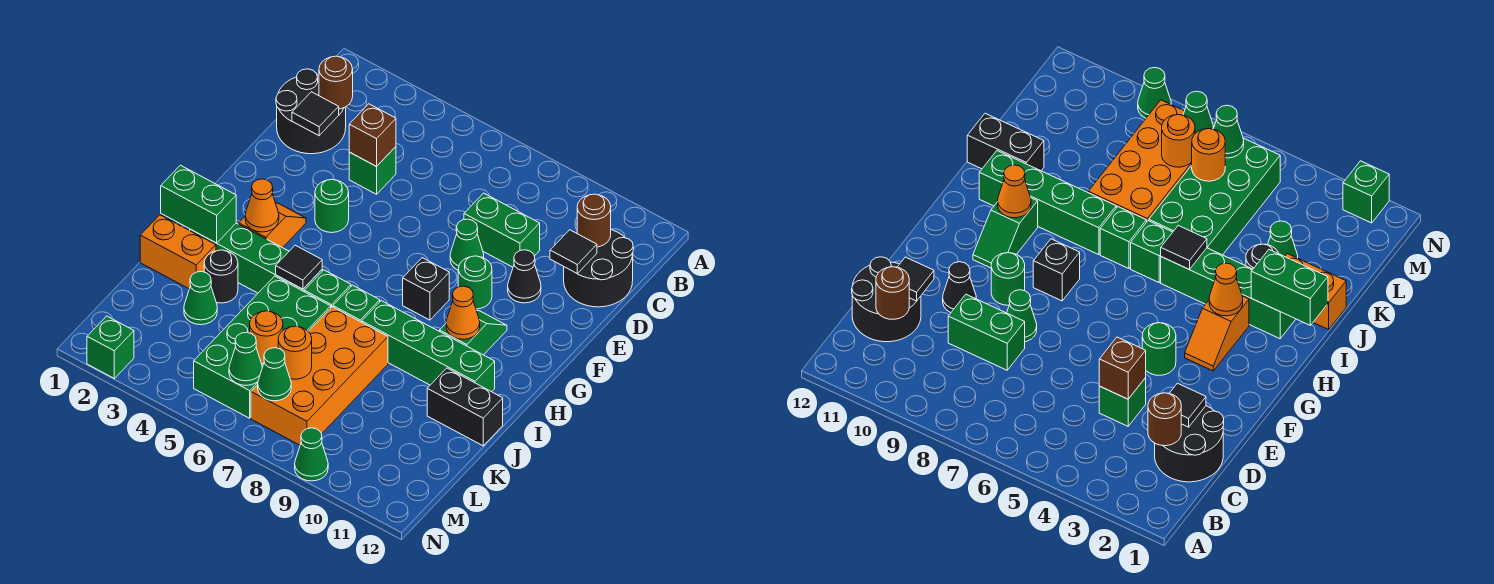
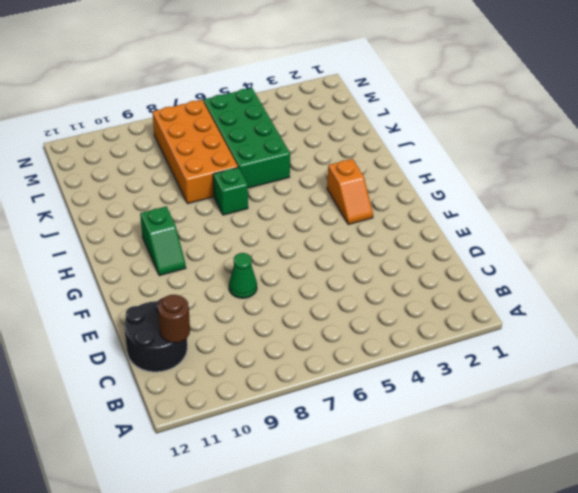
none -> black round brick C1:D2 level 1
none -> green brick D4 level 1
none -> green brick D8:D9 level 1
none -> black cone E10 level 1

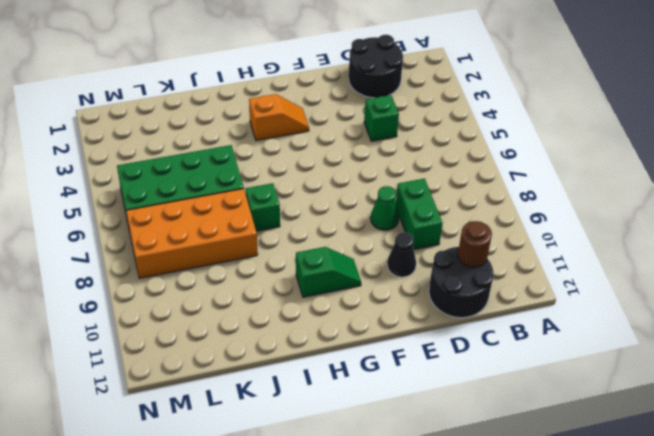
none -> green round brick F4 level 1
none -> green round brick F9 level 1
none -> black brick G8 level 1
none -> green brick I2:I5 level 1

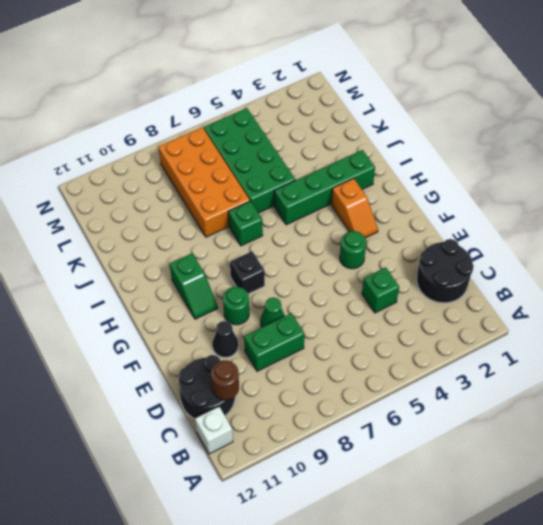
white brick B12 level 1 -> none
none -> green brick I6 level 1
none -> green brick I8:I11 level 1
none -> orange brick J1:J2 level 1
none -> black round brick J3 level 1

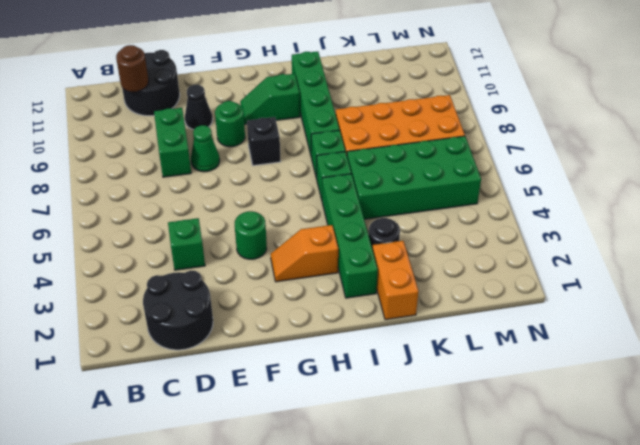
none -> black brick J11:J12 level 1
none -> green cone K3 level 1
none -> green brick N2 level 1
none -> green cone N9 level 1

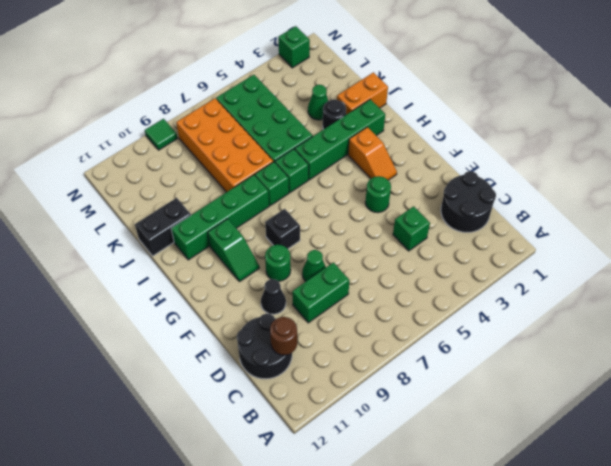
green tile N9 level 1 -> green cone N9 level 1
none -> brown round brick C2 level 2
none -> black tile D2 level 2
none -> brown brick D4 level 2
none -> black tile D11 level 2

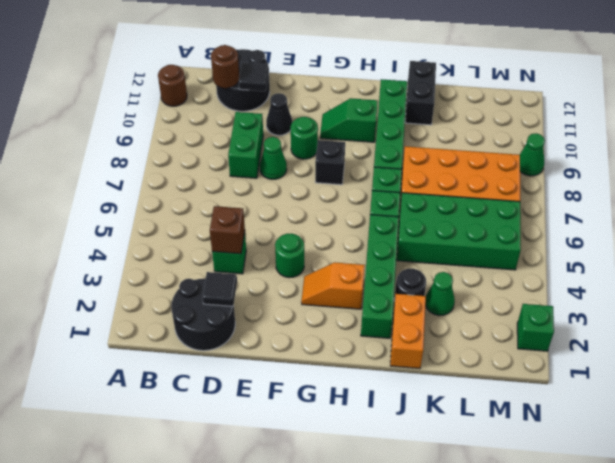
brown round brick A11 level 1 -> brown round brick C2 level 2
none -> orange cone H3 level 2
none -> orange cone H10 level 2
none -> green brick I1:I2 level 2
none -> black tile I5 level 2

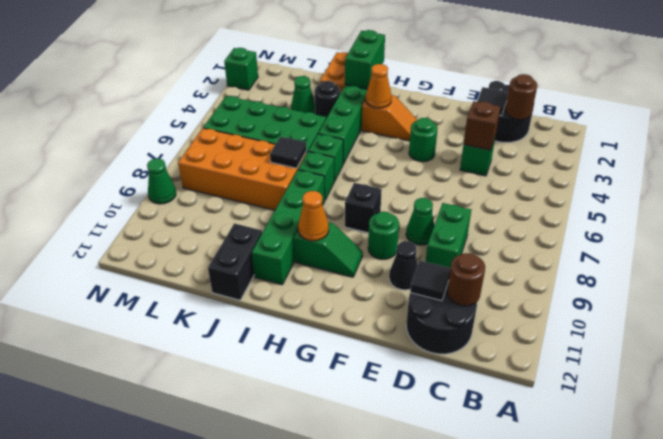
black tile J7 level 2 -> black tile I5 level 2
none -> orange round brick L6 level 2
none -> orange round brick L7 level 2
none -> green cone M6 level 2
none -> green cone M7 level 2

